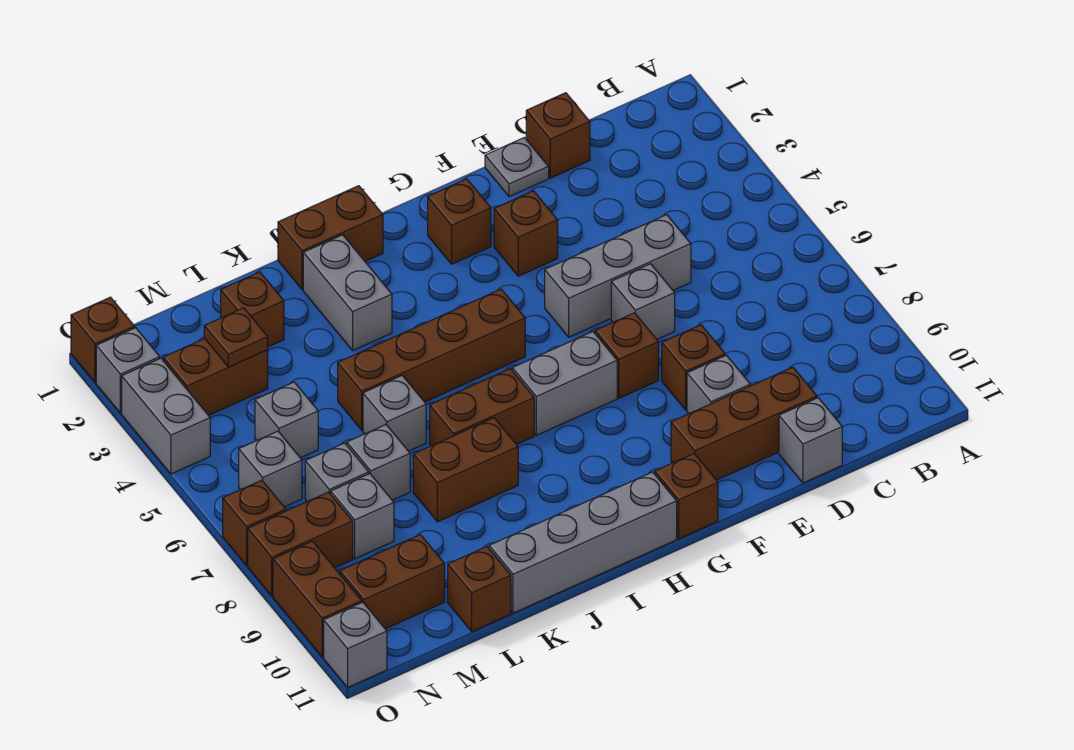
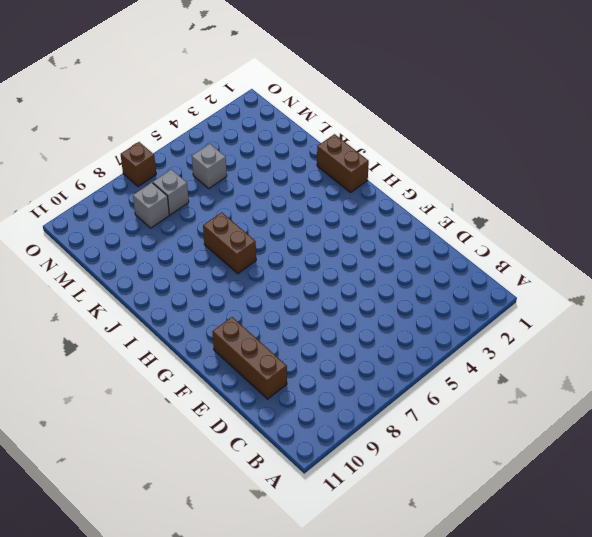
none -> brown brick D1 level 1
none -> grey brick D5:F5 level 1
none -> grey brick D11 level 1
none -> grey plate E1 level 1

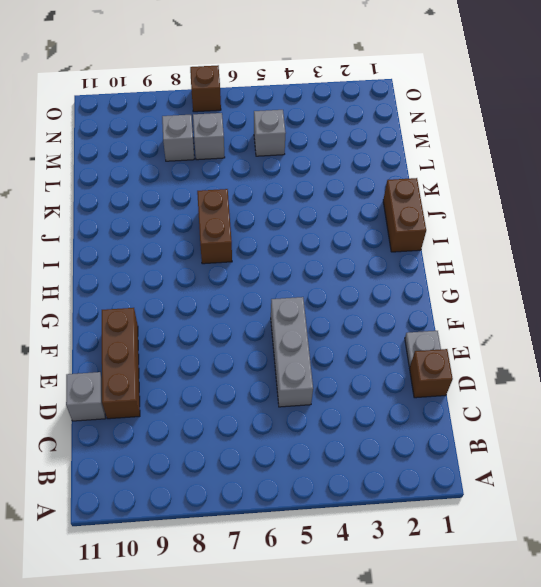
none -> grey brick E6 level 1
none -> brown brick E8 level 1
none -> grey brick E9 level 1
none -> brown brick F3 level 1

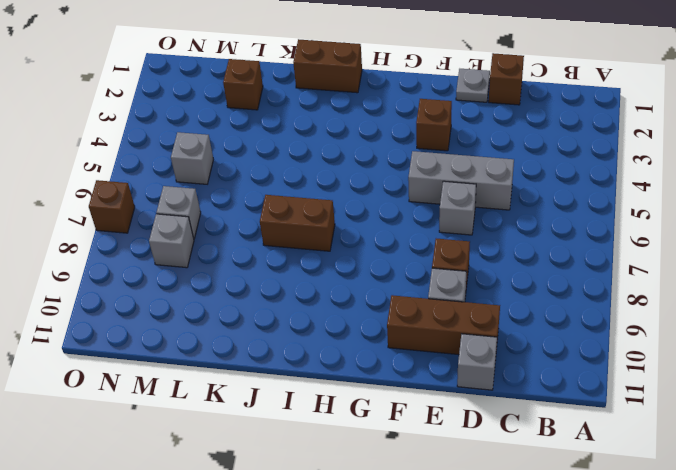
none -> brown brick F7 level 1
none -> brown brick G2 level 1
none -> grey brick G7:H7 level 1
none -> brown brick G11 level 1

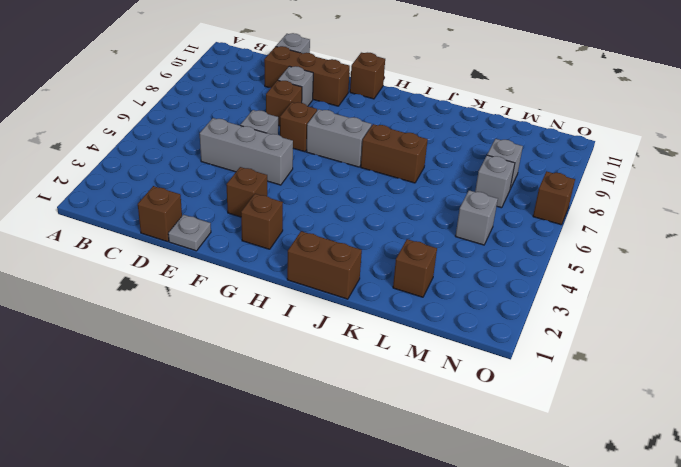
none -> brown brick H5:K5 level 1
none -> grey brick H11:K11 level 1
none -> grey brick J2:J3 level 1
none -> brown brick J8:K8 level 1

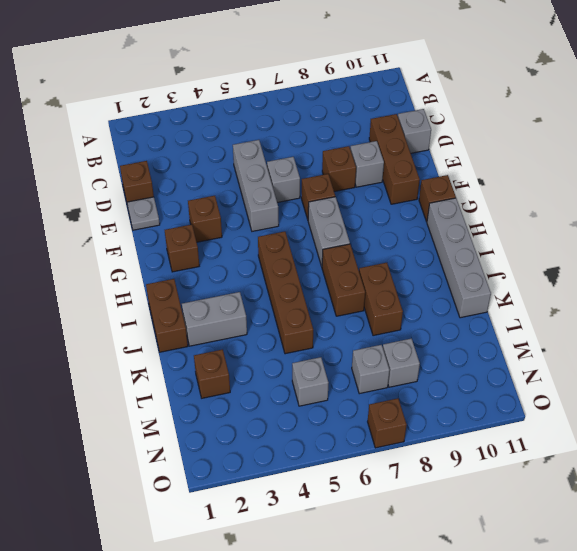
none -> grey brick K6 level 1
none -> grey brick L7 level 1
none -> brown brick L11 level 1
none -> brown brick M3:N3 level 1

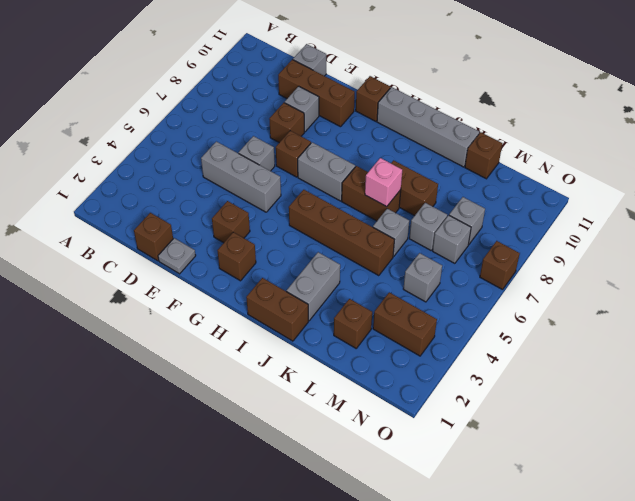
pink brick J7 level 2 -> none
none -> brown brick M10:N10 level 1
none -> grey brick N6 level 1
none -> brown brick N8:O8 level 1
none -> brown brick O1 level 1

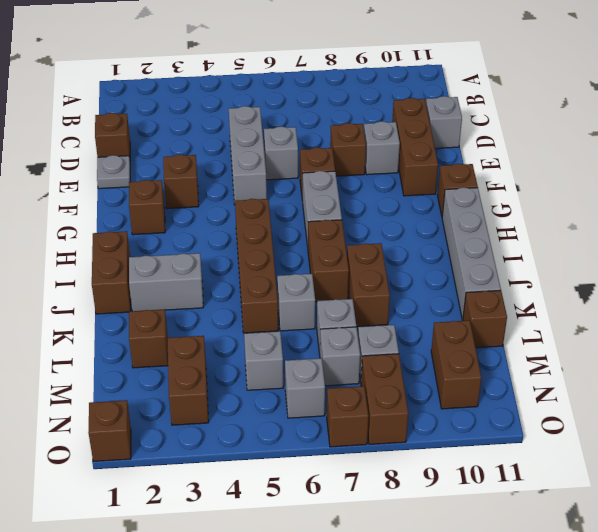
none -> grey brick O2 level 1
none -> grey brick O3:O4 level 1
none -> brown brick O9:O10 level 1
none -> grey brick O11 level 1

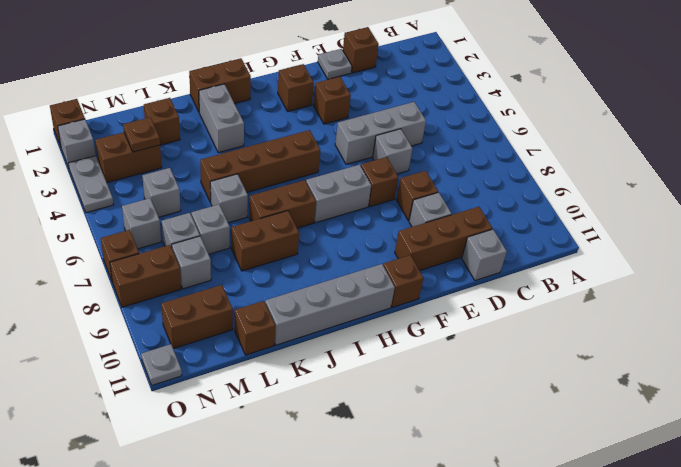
grey plate O3:O4 level 1 -> grey brick O3:O4 level 1
grey plate O11 level 1 -> grey brick O11 level 1
none -> brown brick O9:O10 level 1

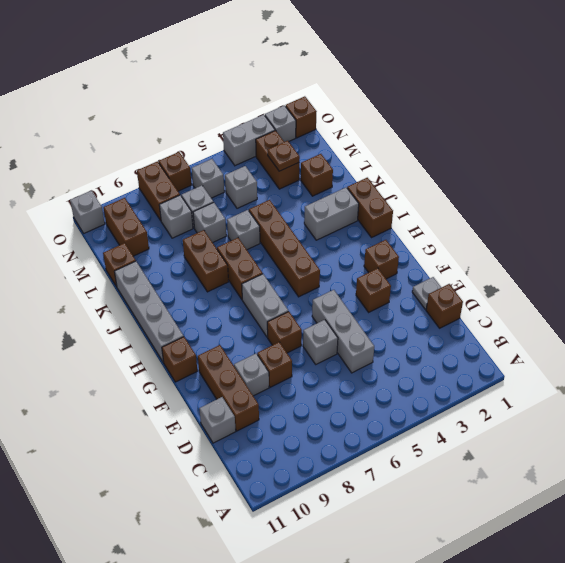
none -> brown brick O9:O10 level 1

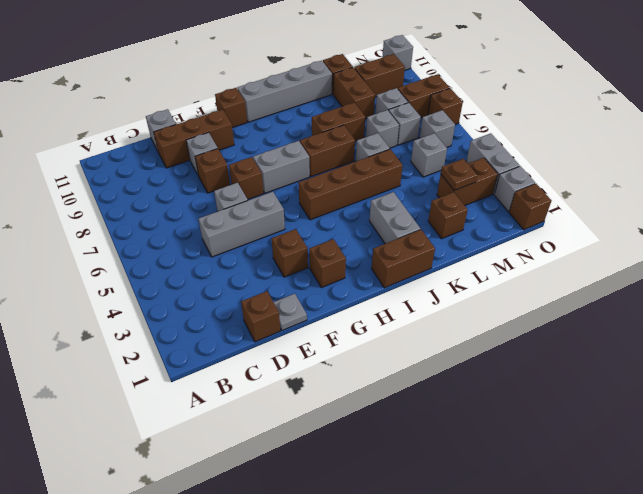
brown brick L9:L10 level 1 -> brown brick O9:O10 level 1

